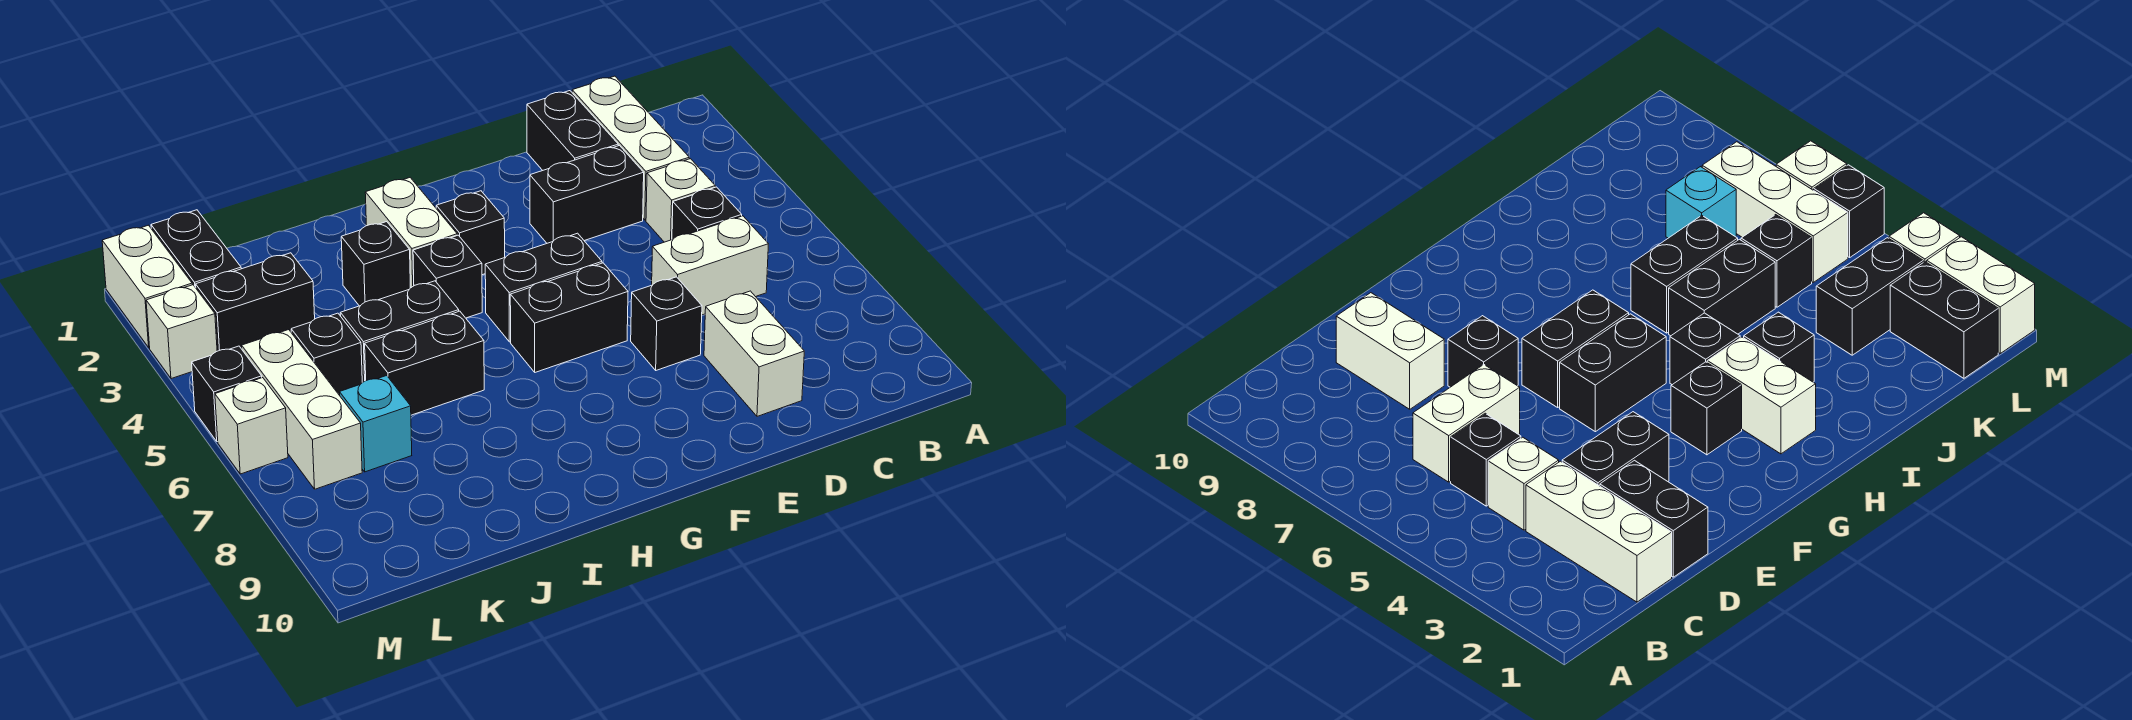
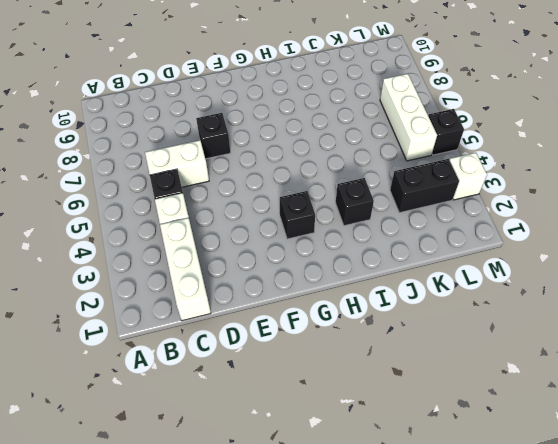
none -> black brick D1:D2 level 1
none -> black brick D3:E3 level 1
none -> white brick D8:D9 level 1

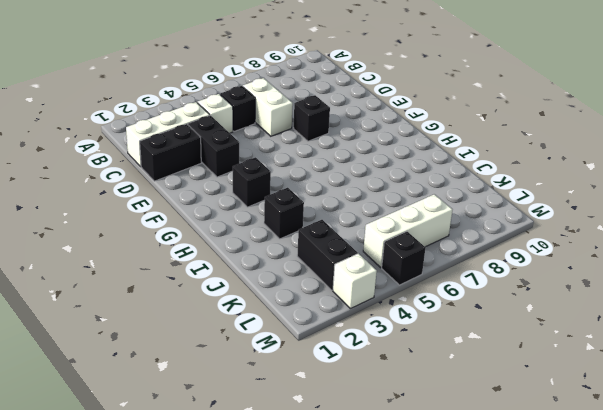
none -> white brick D8:D9 level 1
none -> black brick F5:G5 level 1
none -> black brick F6:G6 level 1

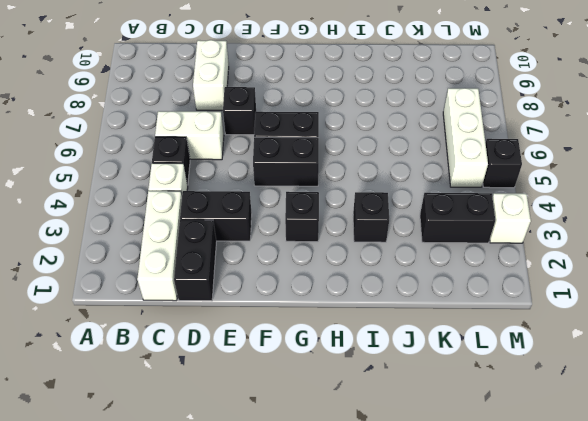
none -> white brick H2:H3 level 1
none -> black brick H4 level 1
none -> black brick I5:J5 level 1

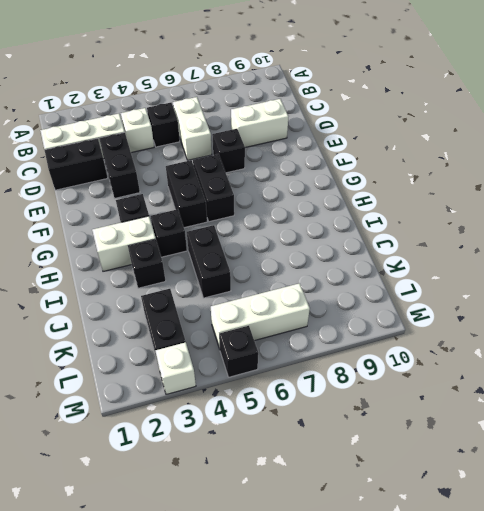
none -> black brick I6:J6 level 1
none -> black brick K5 level 1
none -> cyan brick K7 level 1

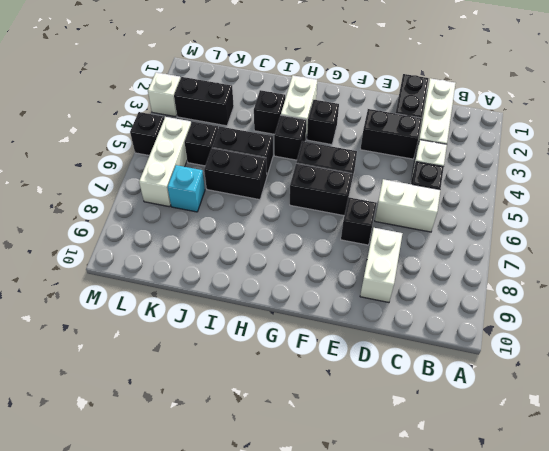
none -> black brick L1:L2 level 1
none -> white brick M1:M2 level 1
none -> white brick M6 level 1

